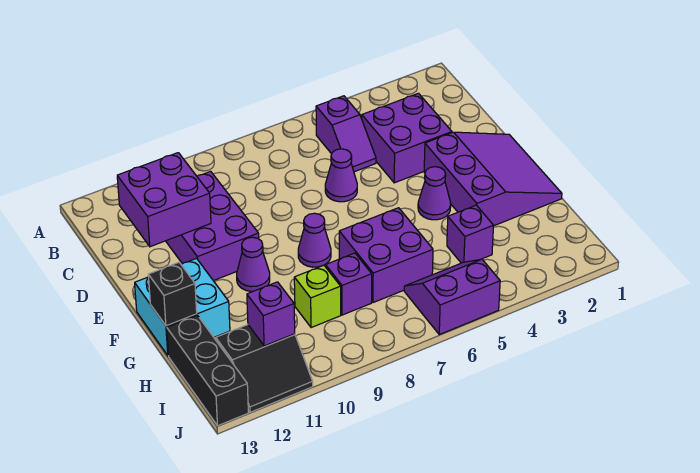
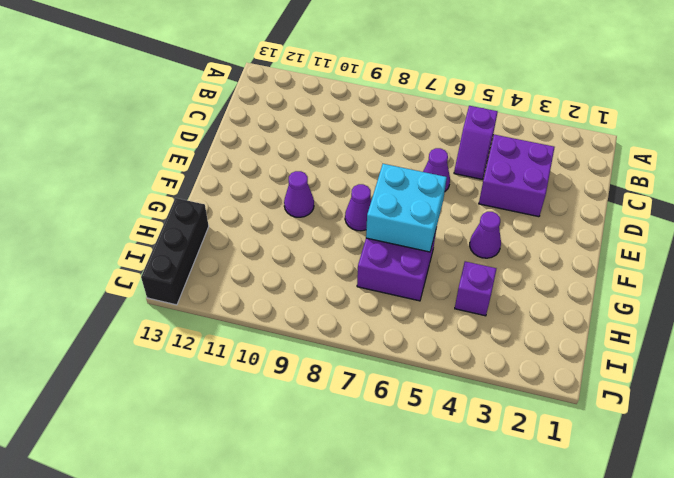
cyan brick F6:G7 level 2 -> cyan brick F12:G13 level 1
none -> purple brick C10:E11 level 1
none -> purple slope E1:G3 level 1 top 3
none -> purple brick H8 level 1

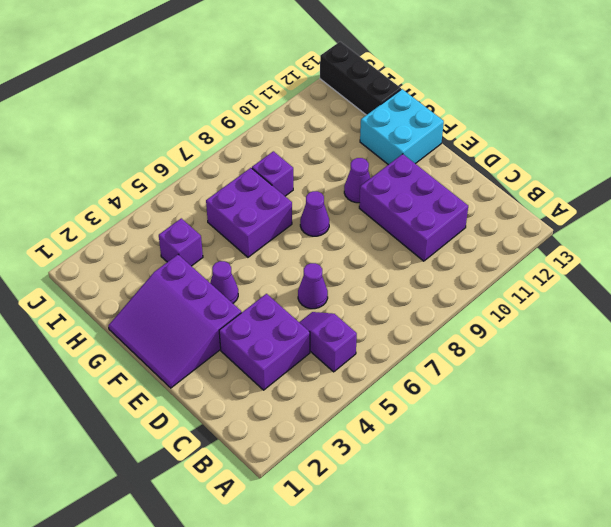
none -> lime brick H9 level 1
none -> purple slope I5:J6 level 1 top J
none -> black slope I11:J12 level 1 top I

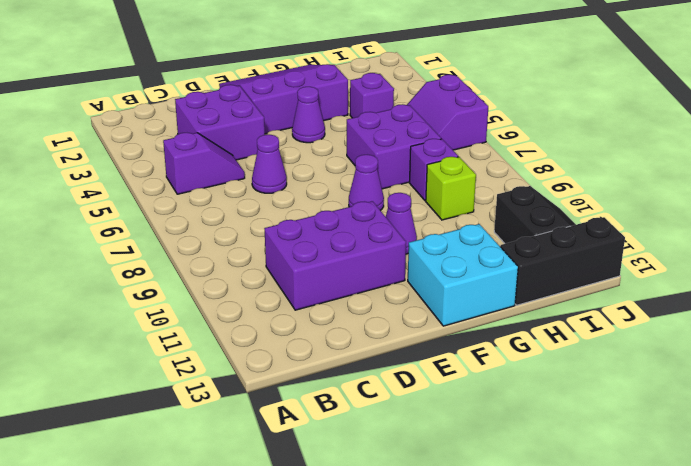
none -> purple brick C11:D12 level 2
none -> black brick G13 level 2
none -> purple brick I11 level 2

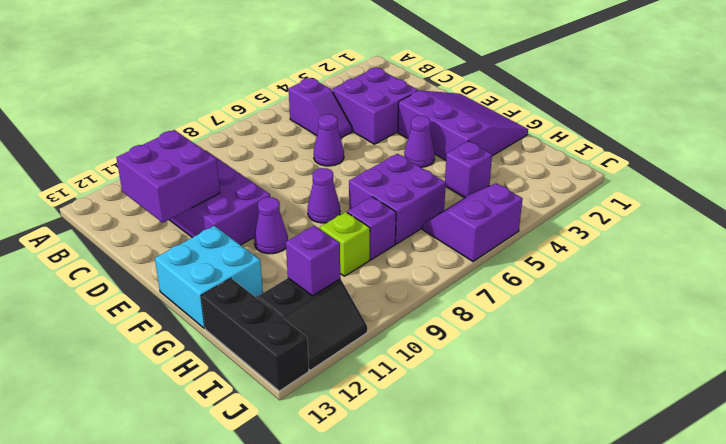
none -> black brick G13 level 2

